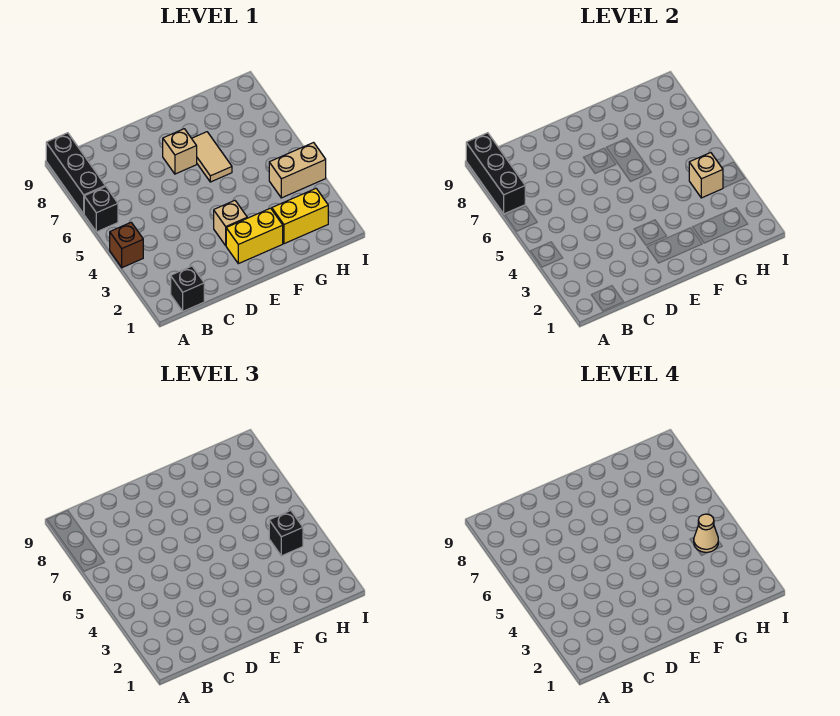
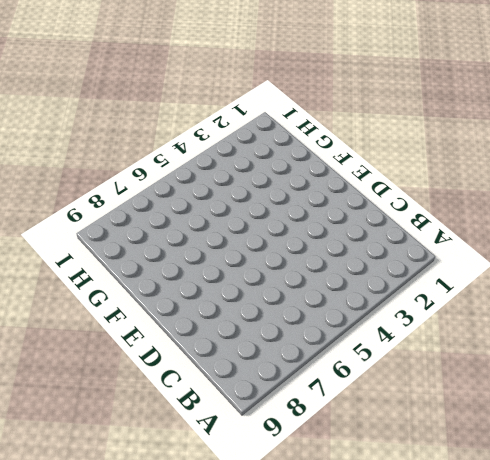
none -> brown brick A4 level 1
none -> black brick A6 level 1
none -> black brick A7:A9 level 1

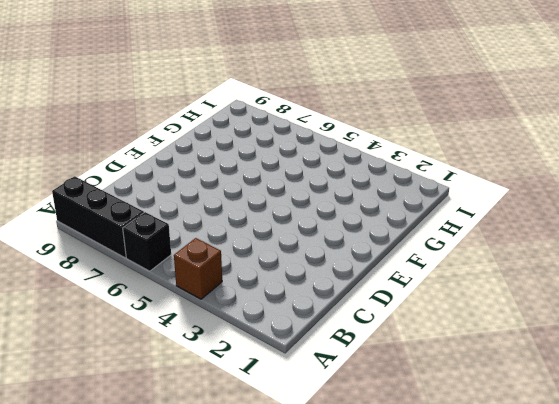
none -> black brick B1 level 1
none -> yellow brick E2:F2 level 1
none -> tan brick E3 level 1

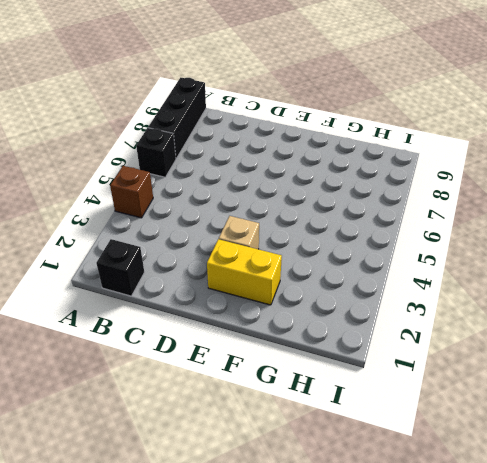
none -> tan brick E7 level 1
none -> tan tile F6:F7 level 1
none -> yellow brick G2:H2 level 1

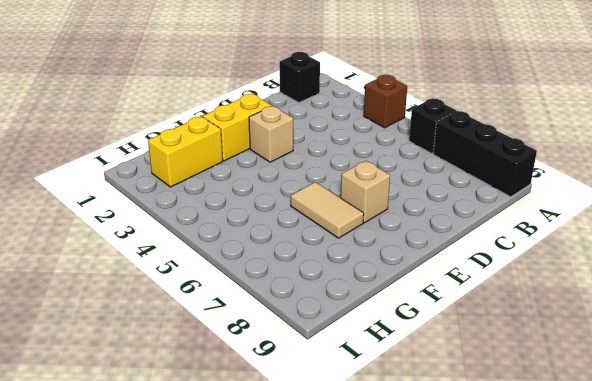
none -> tan brick H4:I4 level 1
none -> black brick A7:A9 level 2
none -> tan brick H4 level 2

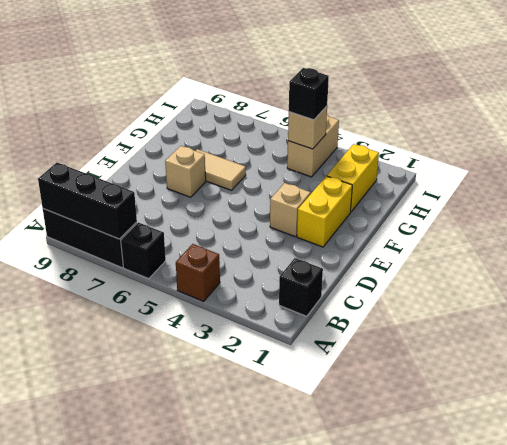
none -> tan cone H4 level 4

